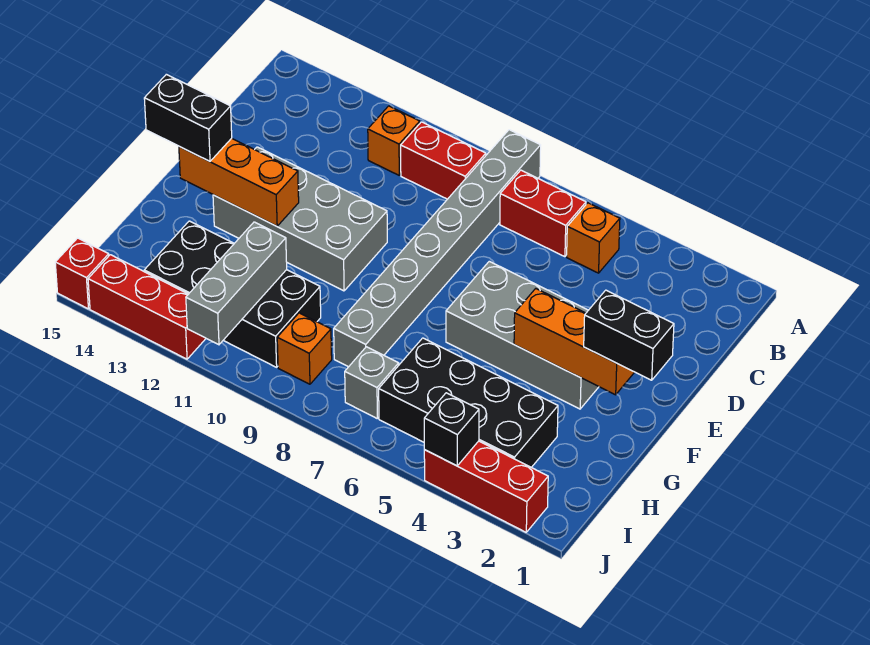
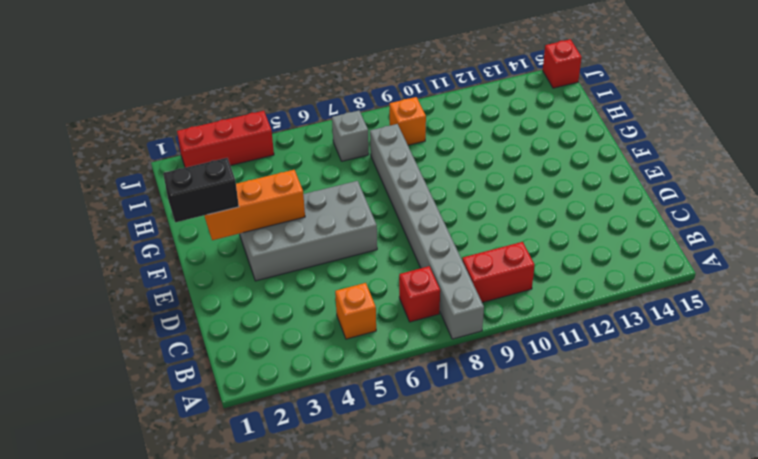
red brick B7 level 1 -> red brick B6:B7 level 1
none -> orange brick B11 level 1
none -> grey brick E10:F13 level 1
none -> black brick H3:I6 level 1

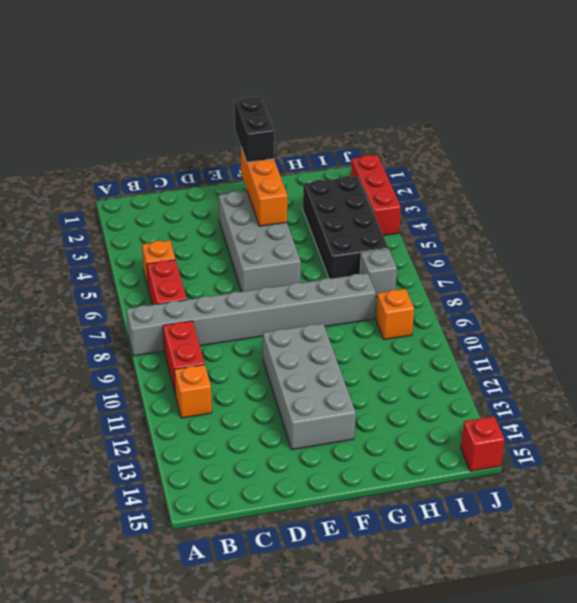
none -> black brick H10:I13 level 1
none -> red brick J12:J14 level 1
none -> orange brick F12:F14 level 2

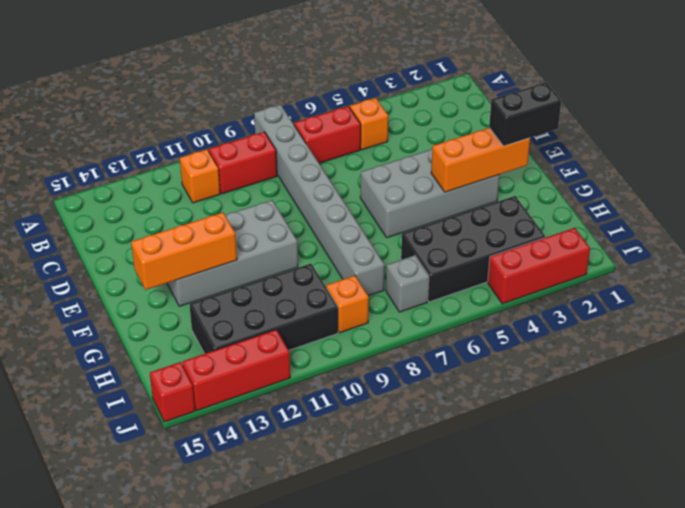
none -> grey brick H11:J11 level 2
none -> black brick J4 level 2
none -> black brick F14:F15 level 3

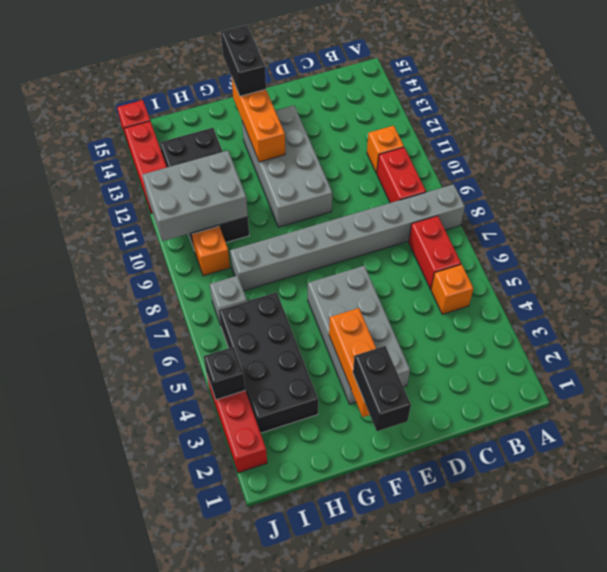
grey brick H10:J11 level 2 -> grey brick H11:J11 level 2

